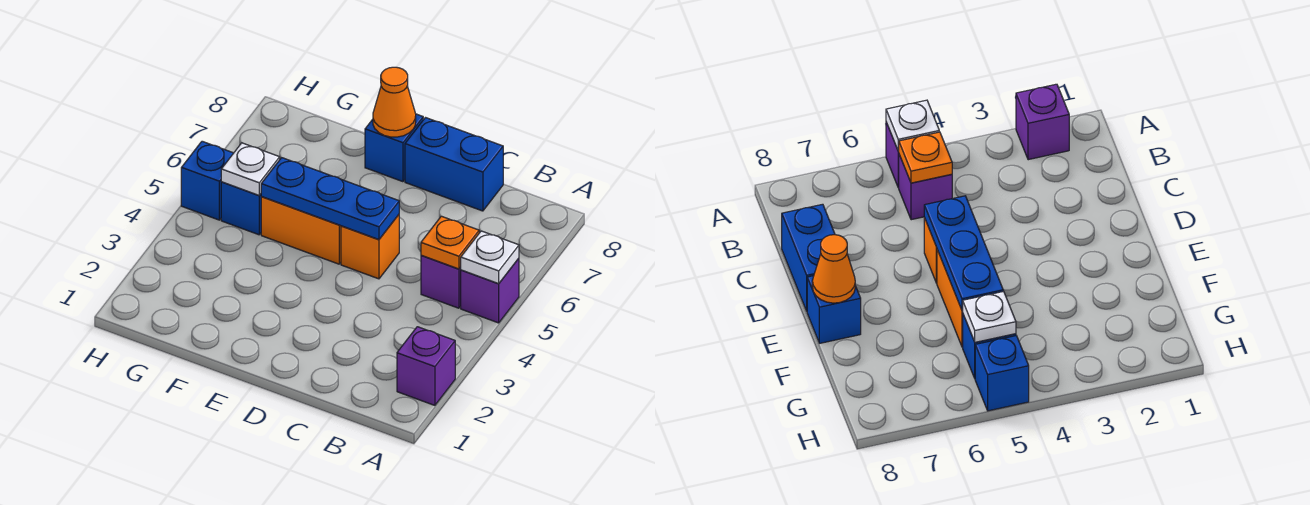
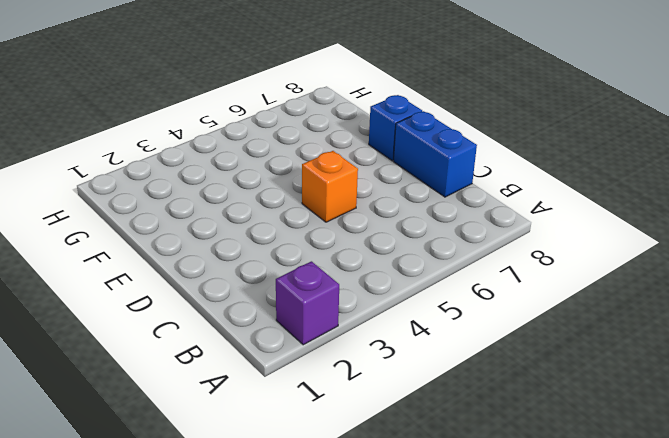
none -> purple brick A5 level 1
none -> purple brick B5 level 1
none -> orange brick E5:F5 level 1

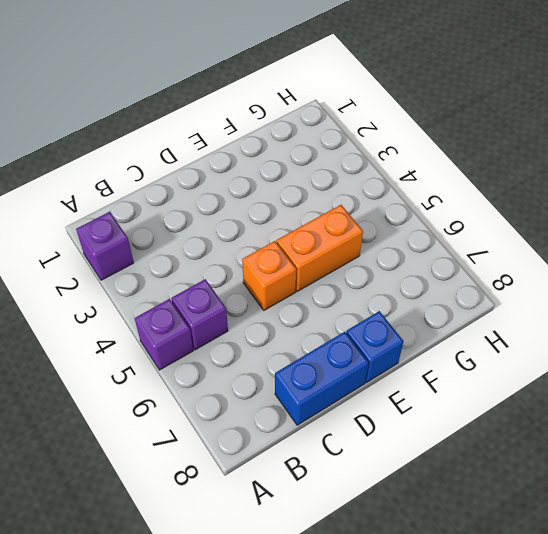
none -> blue brick G5 level 1
none -> blue brick H5 level 1
none -> white plate A5 level 2

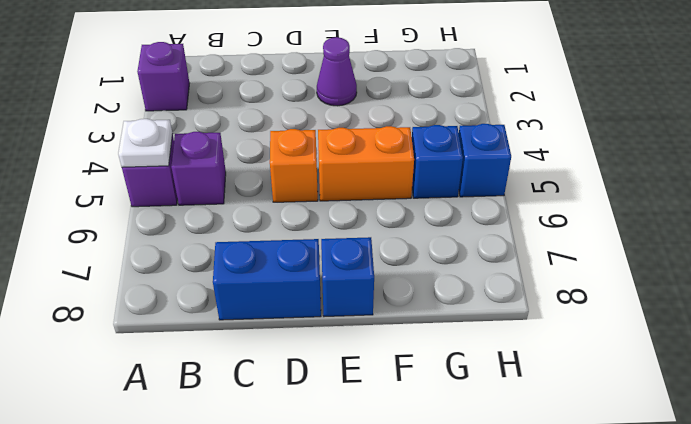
purple cone E2 level 1 -> none
none -> orange plate B5 level 2
none -> blue plate D5:F5 level 2
none -> orange cone E8 level 2

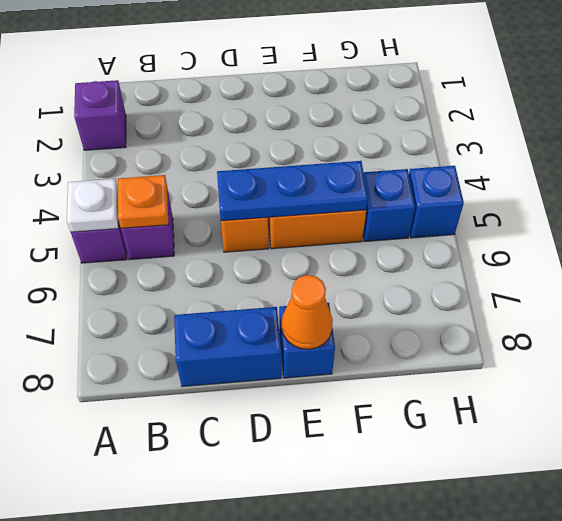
none -> white plate G5 level 2

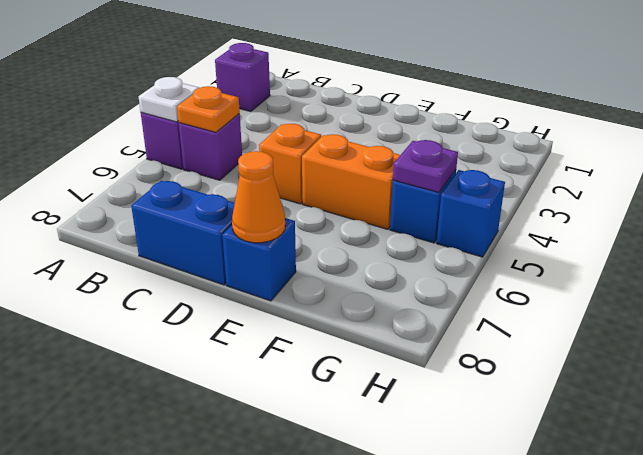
purple plate G5 level 2 -> white plate G5 level 2
none -> blue plate D5:F5 level 2

